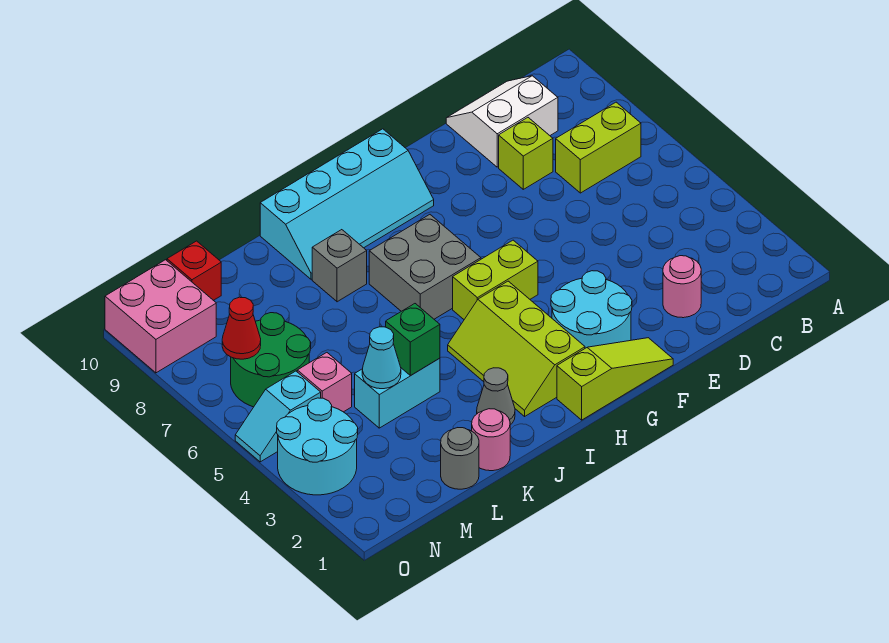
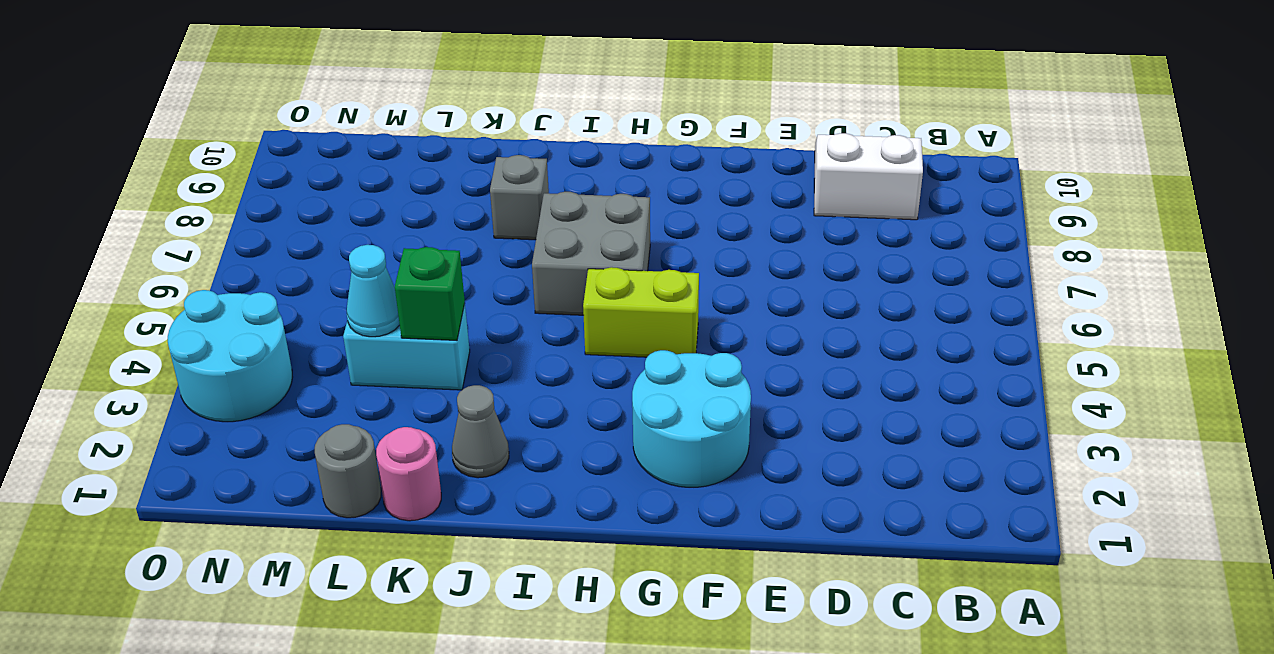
none -> lime brick B7:C7 level 1
none -> pink round brick D2 level 1
none -> lime brick D8 level 1

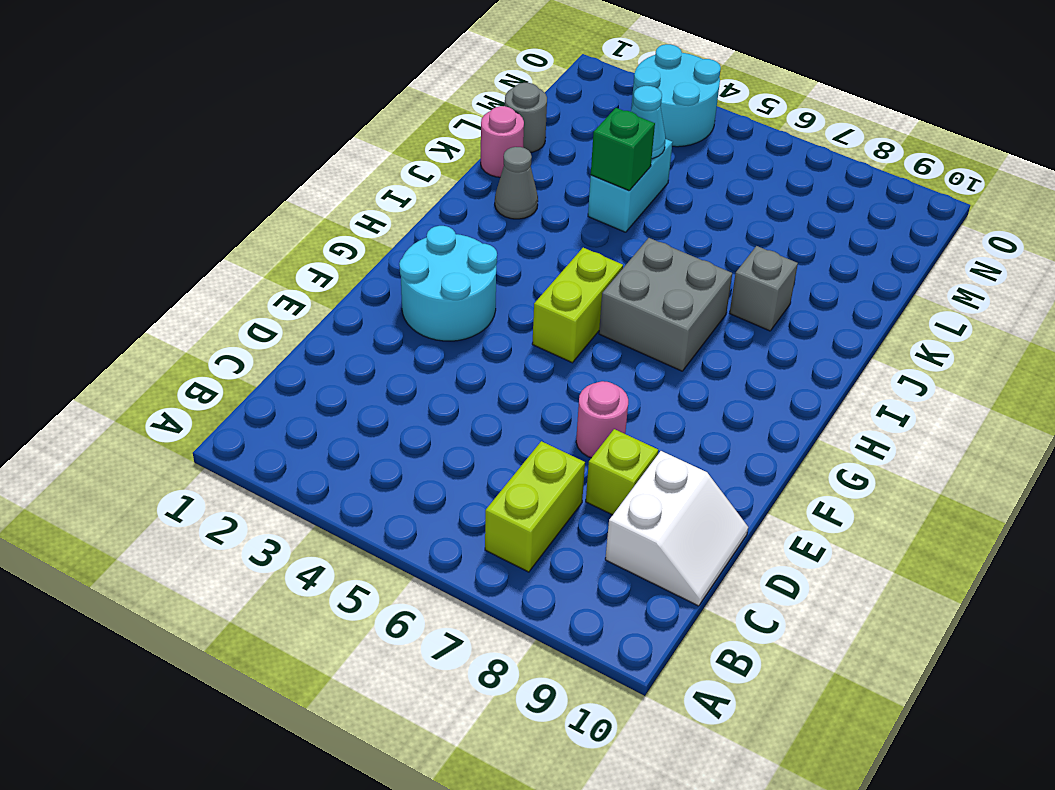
pink round brick E7 level 1 -> pink round brick D2 level 1
none -> lime slope F1:H1 level 1 top H
none -> cyan slope G9:J10 level 1 top 10
none -> lime slope H2:I4 level 1 top H

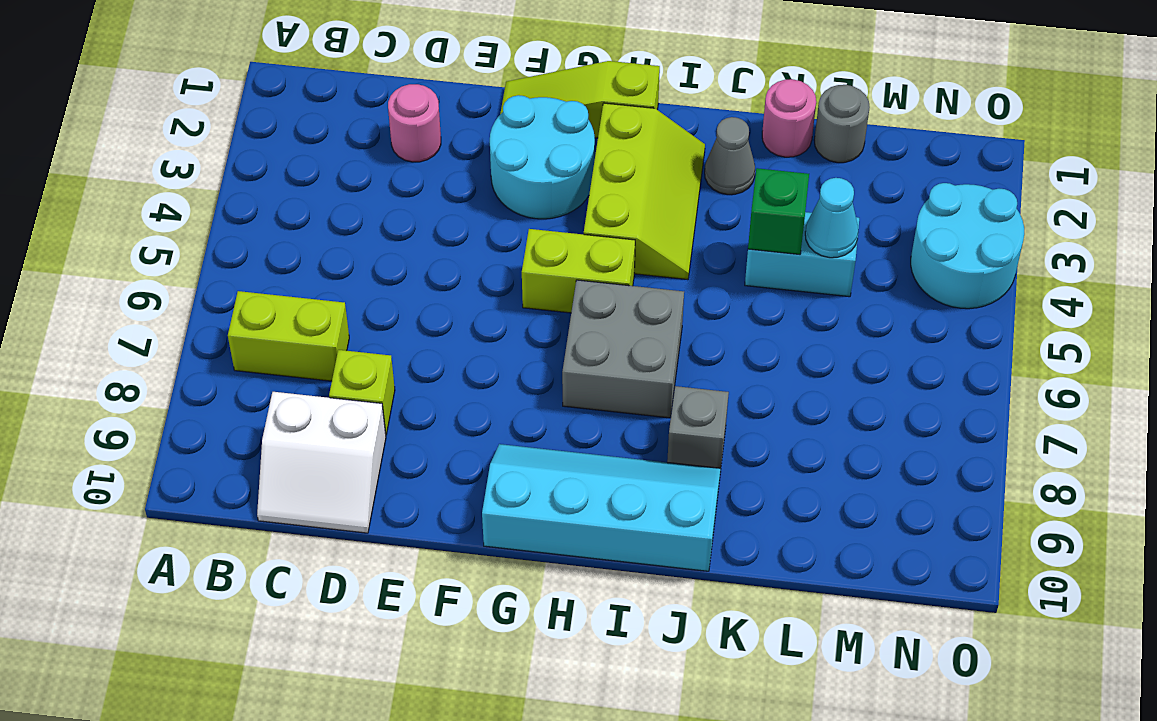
none -> pink brick M5 level 1
none -> green round brick M6:N7 level 1
none -> red brick M10 level 1

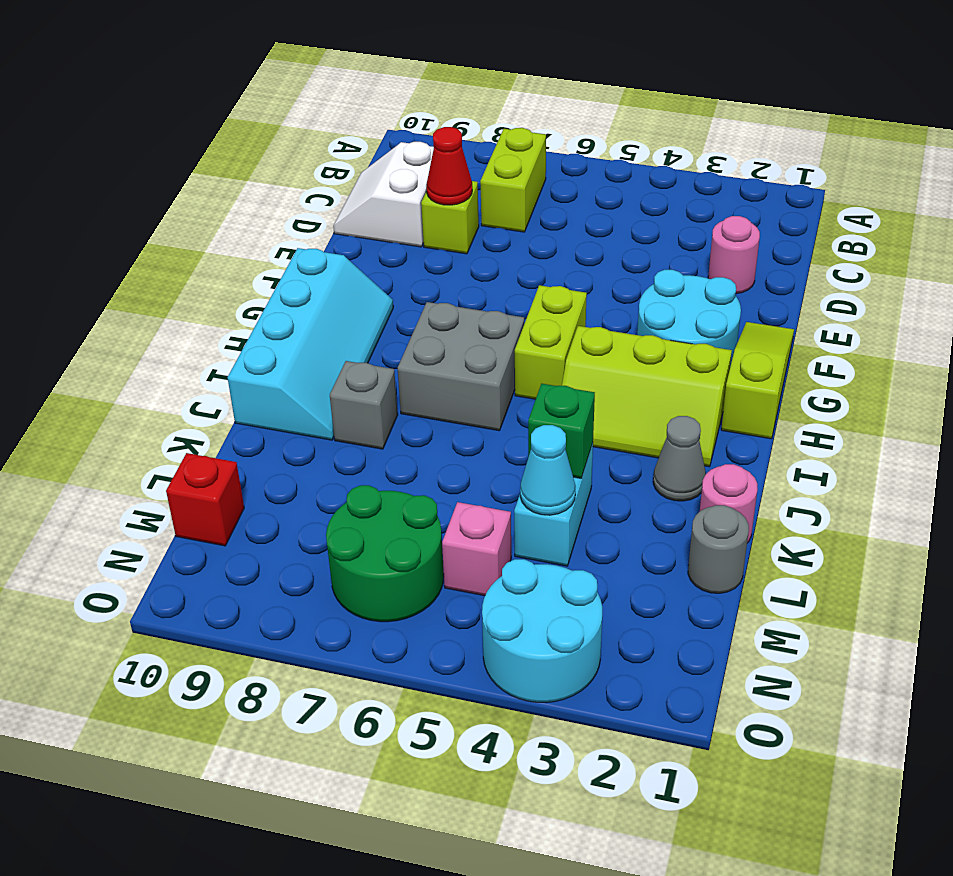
red cone D8 level 2 -> red cone N7 level 2
none -> cyan slope N5:O5 level 1 top N
none -> pink brick N9:O10 level 1

